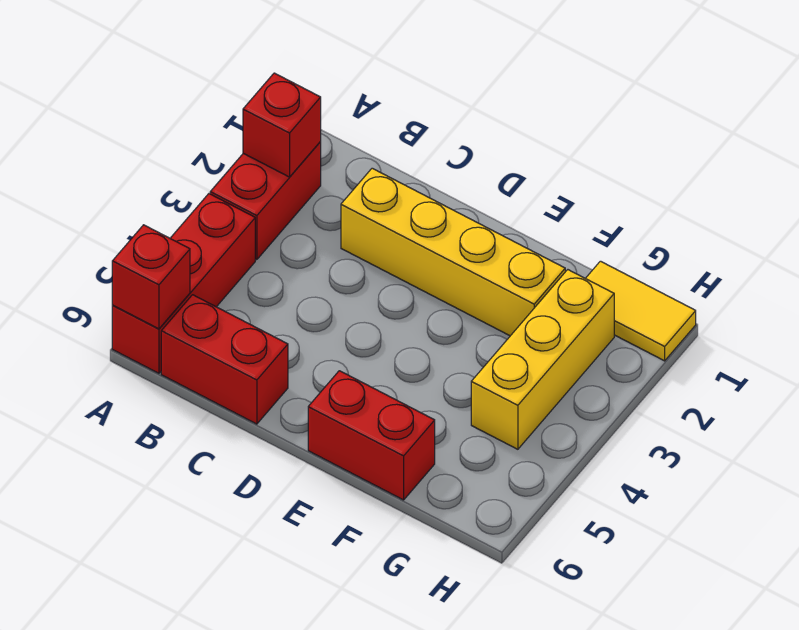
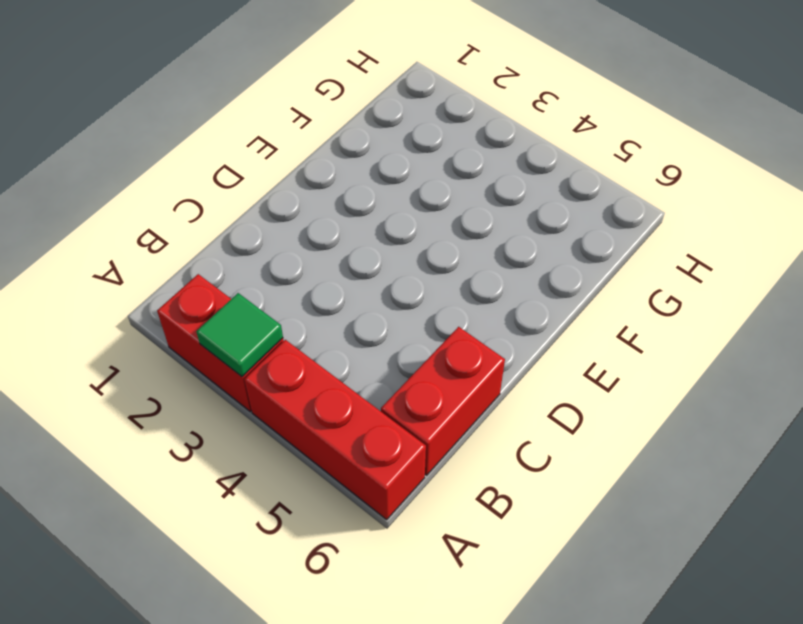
green tile A3 level 2 -> none
none -> yellow brick C2:F2 level 1
none -> red brick E6:F6 level 1

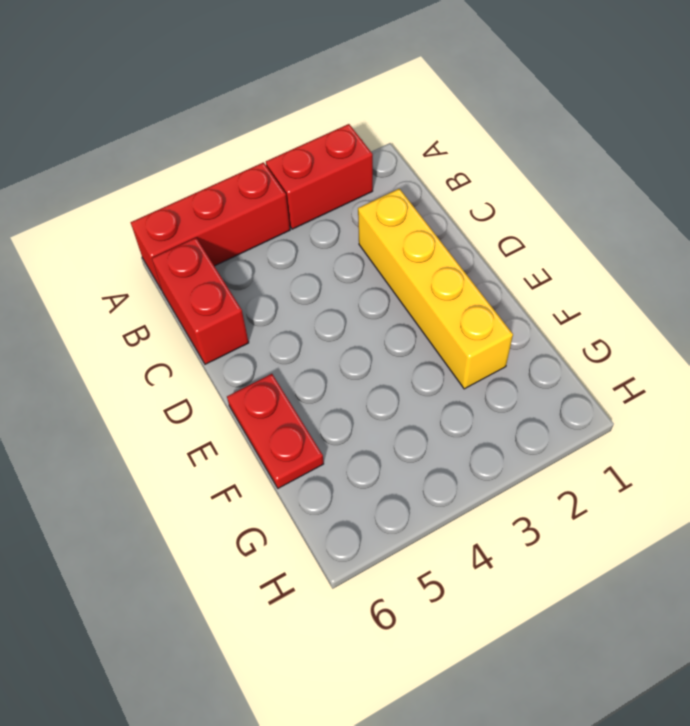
red plate E6:F6 level 1 -> red brick E6:F6 level 1
none -> yellow tile G1:H1 level 1
none -> yellow brick G2:G4 level 1

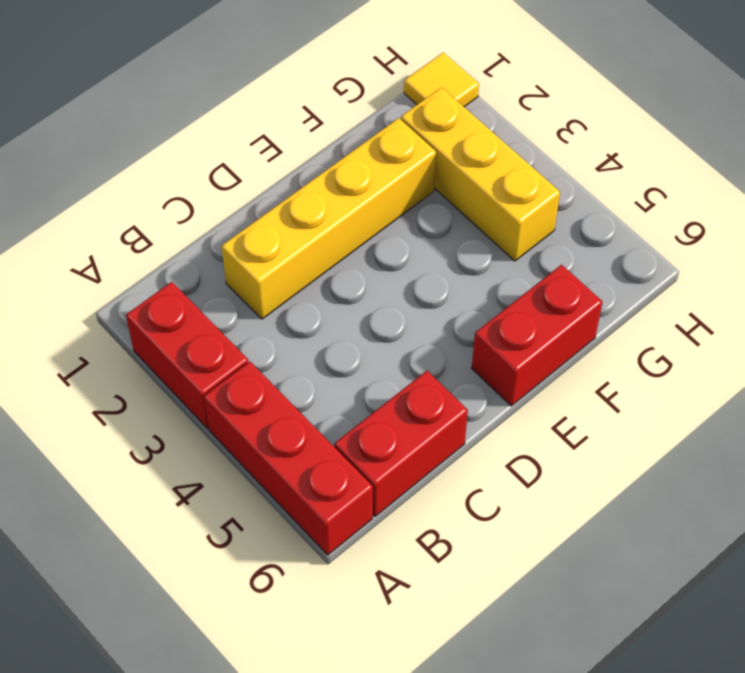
yellow tile H1 level 1 -> yellow tile G1:H1 level 1
none -> red brick A2 level 2
none -> red brick A6 level 2

